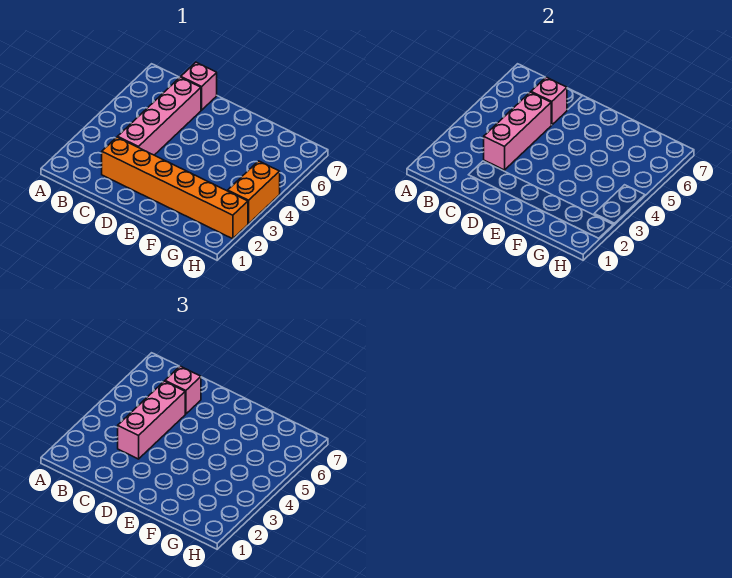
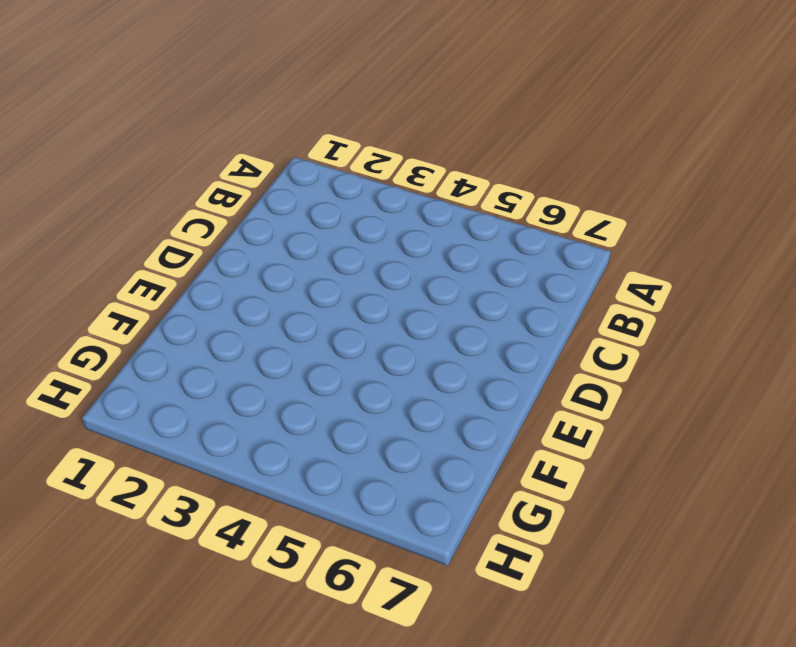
none -> orange brick C2:H2 level 1
none -> pink brick C3:C6 level 1

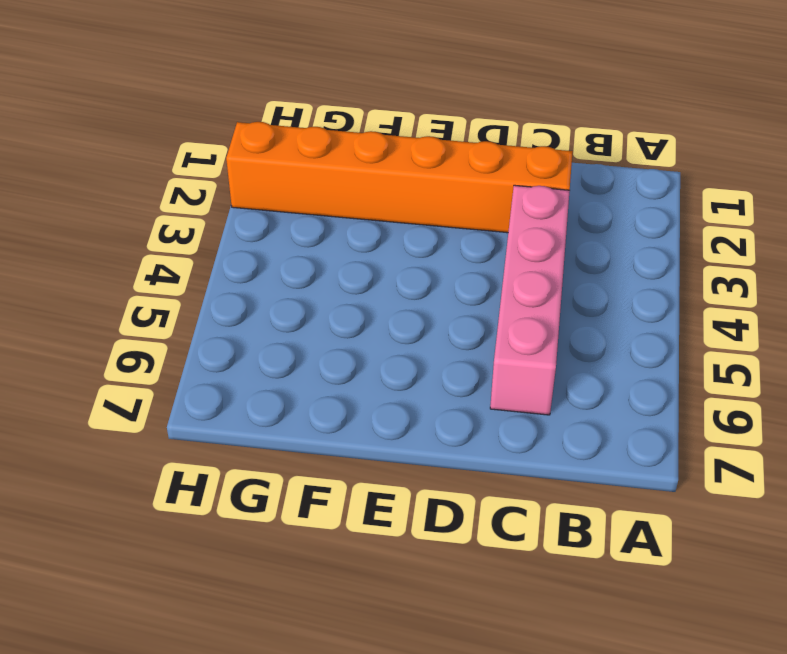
none -> pink brick C7 level 1
none -> orange brick H3:H4 level 1

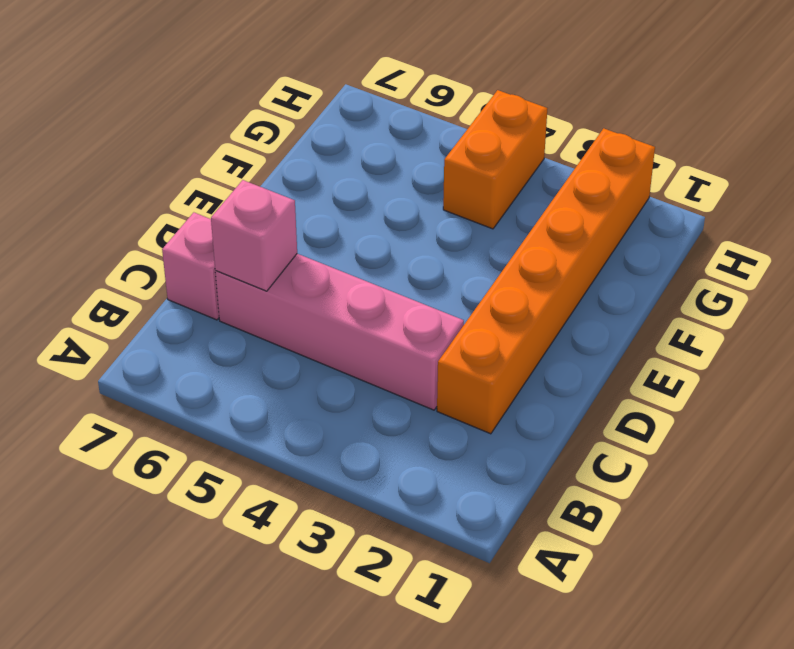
orange brick G4:H4 level 1 -> orange brick H3:H4 level 1
none -> pink brick C3:C5 level 2
none -> pink brick C3:C5 level 3

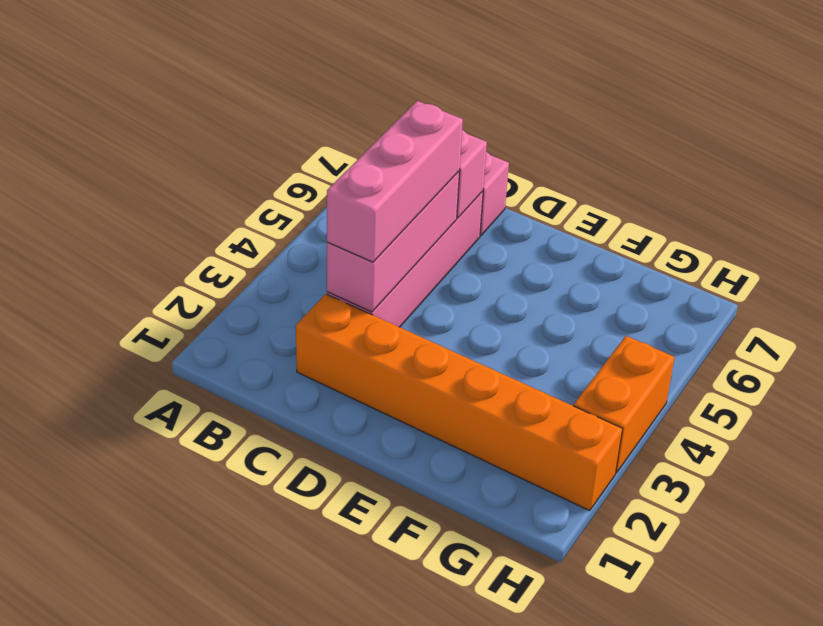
none -> pink brick C6 level 3

